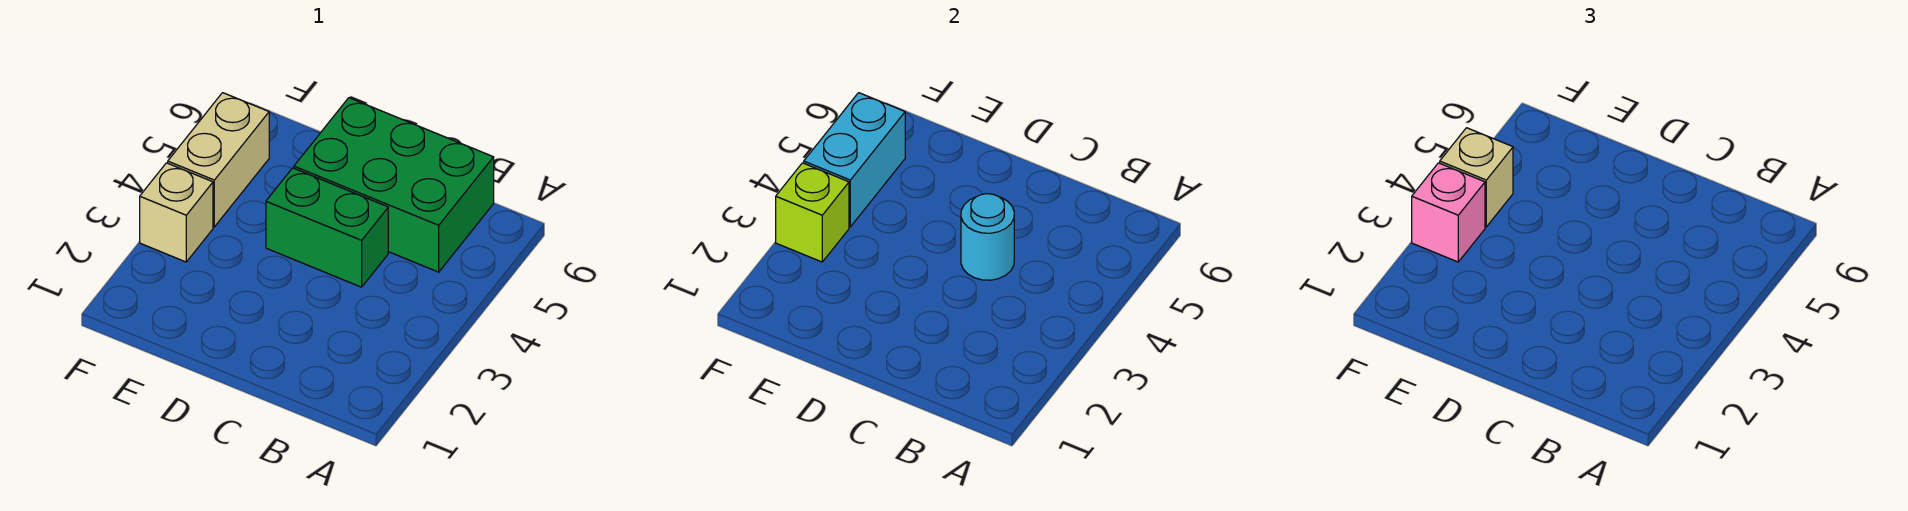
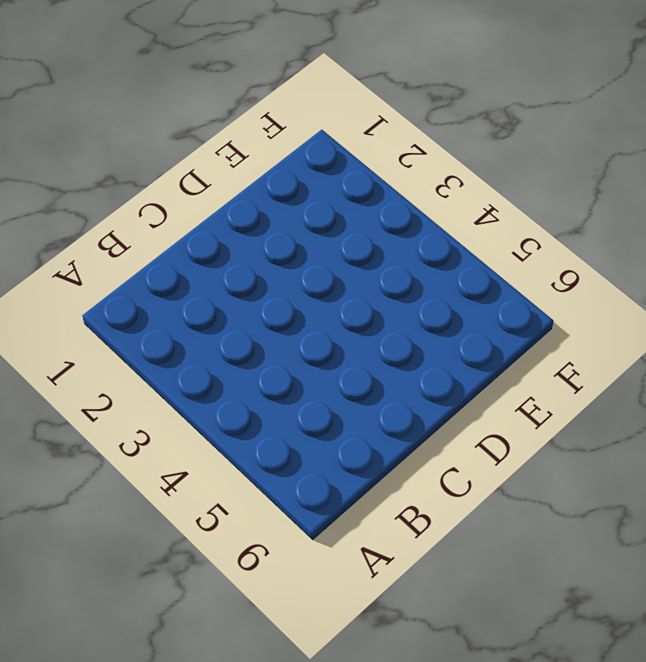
none -> green brick B5:D6 level 1
none -> green brick C4:D4 level 1

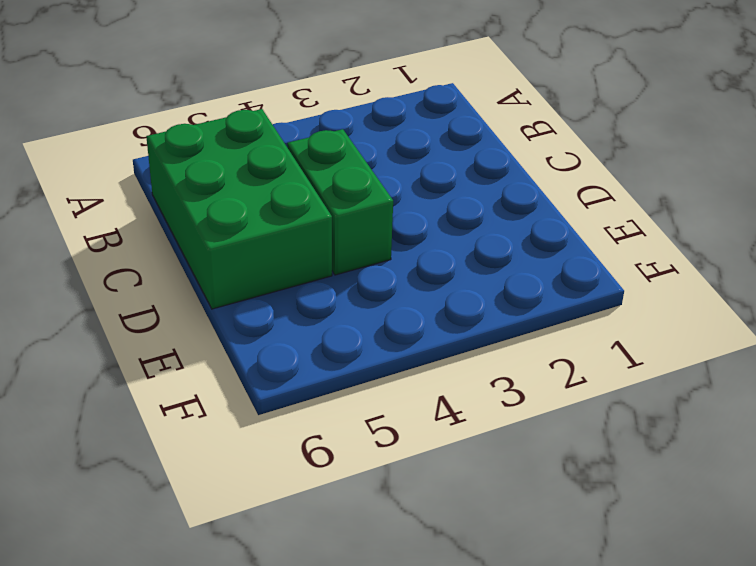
none -> tan brick F3 level 1
none -> tan brick F4:F5 level 1

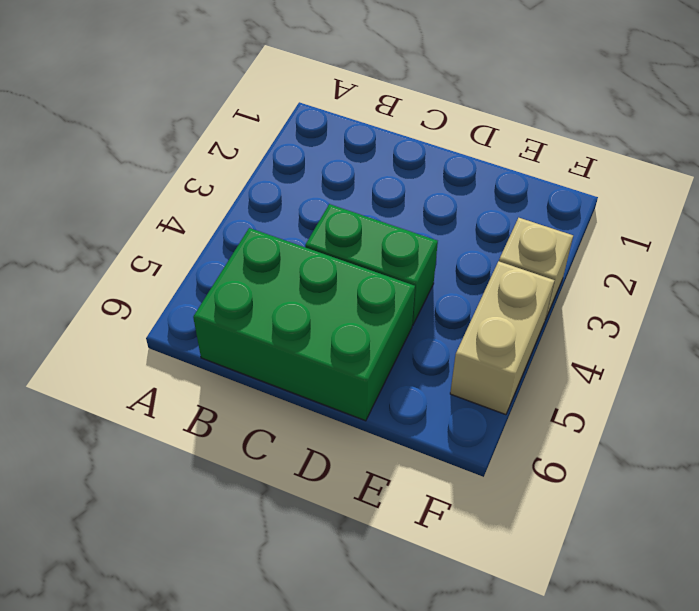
none -> cyan round brick C4 level 2
none -> lime brick F3 level 2

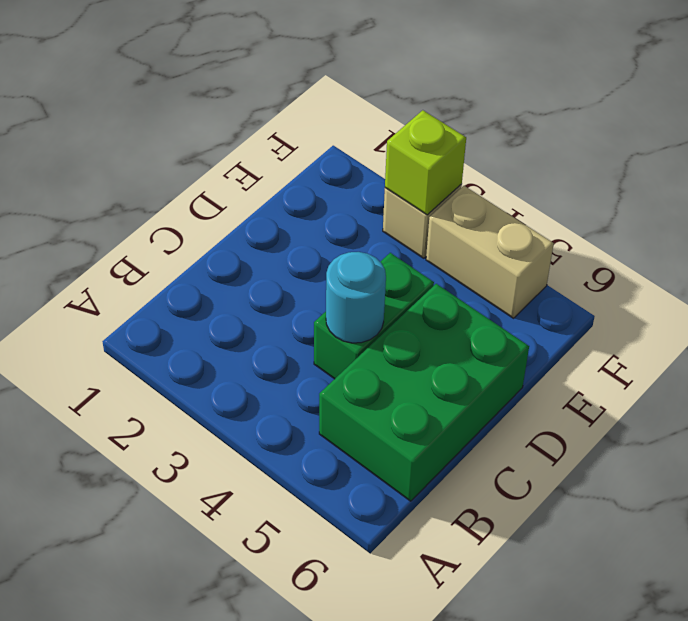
none -> cyan brick F4:F5 level 2
none -> pink brick F3 level 3

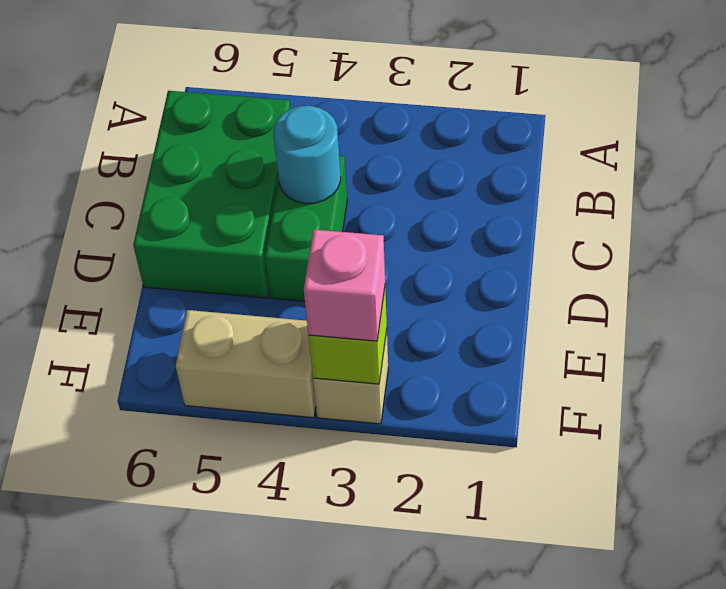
none -> cyan brick F4:F5 level 2
none -> tan brick F4 level 3

